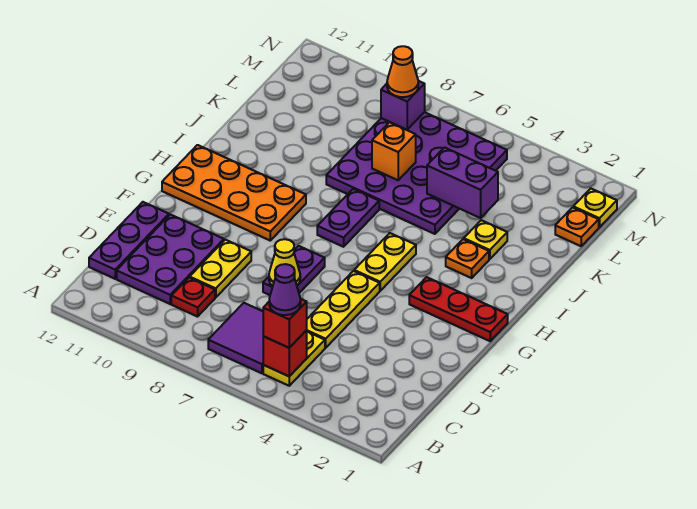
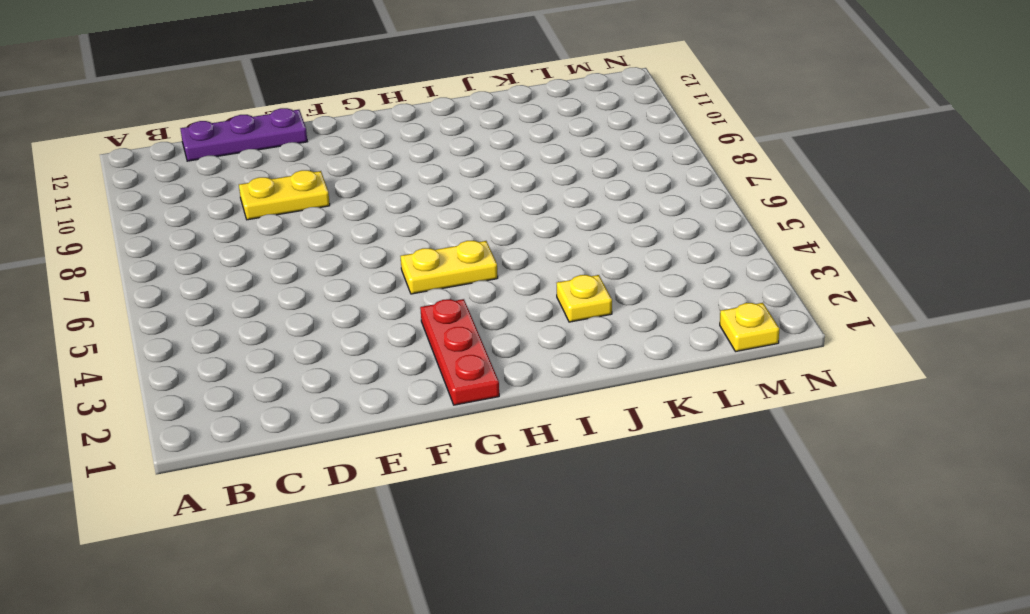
none -> yellow plate B5:C5 level 1
none -> purple tile B6:C7 level 1
none -> red plate C9 level 1

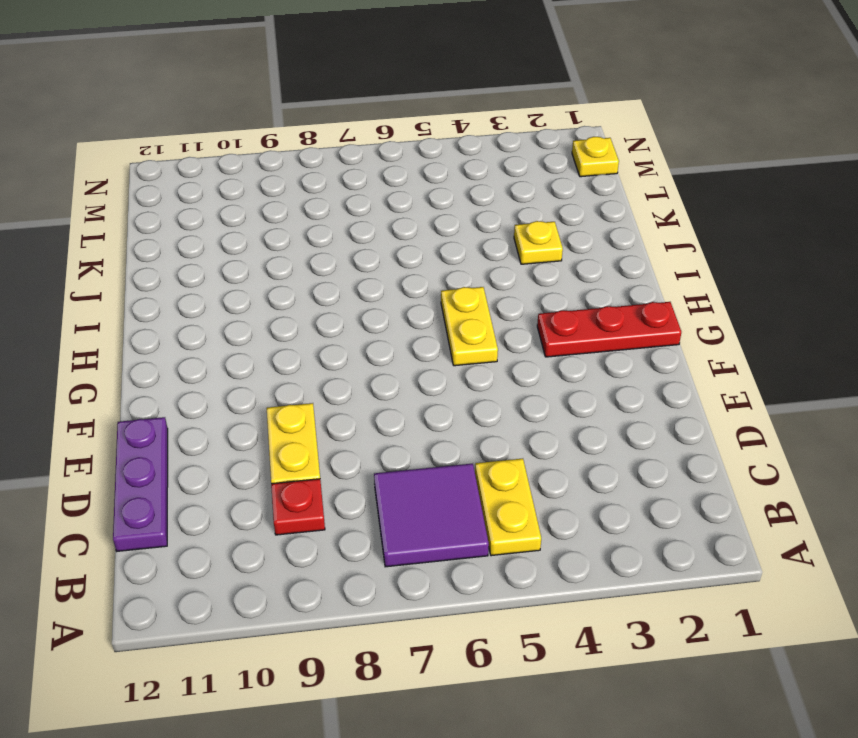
none -> purple plate C10:E11 level 1
none -> yellow plate D5:F5 level 1
none -> purple plate E7:F7 level 1

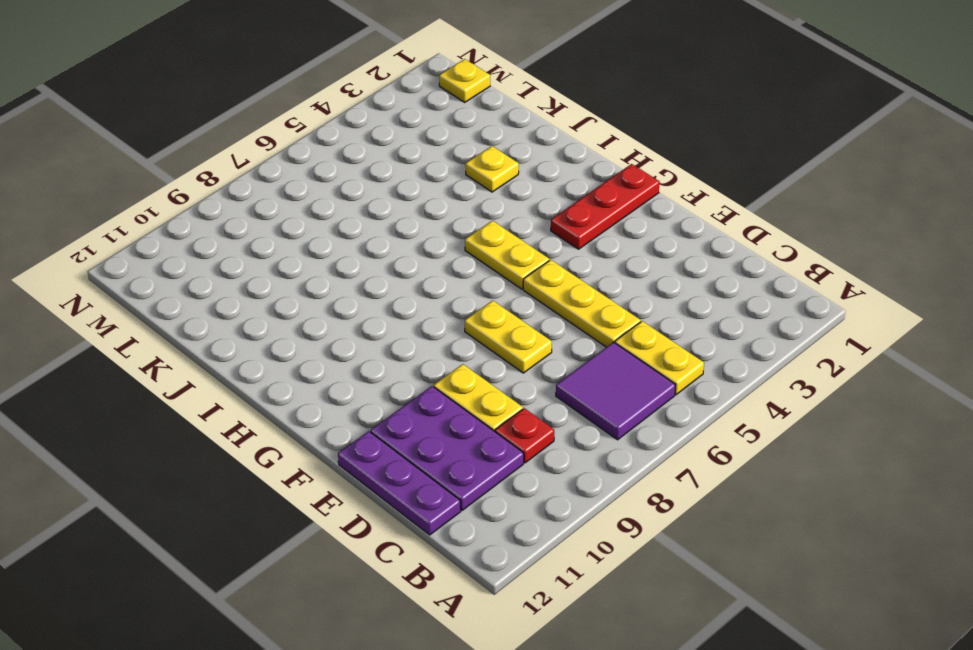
yellow plate E7:F7 level 1 -> purple plate E7:F7 level 1
none -> orange plate G9:H12 level 1
none -> purple plate H7:I7 level 1
none -> orange plate I3 level 1

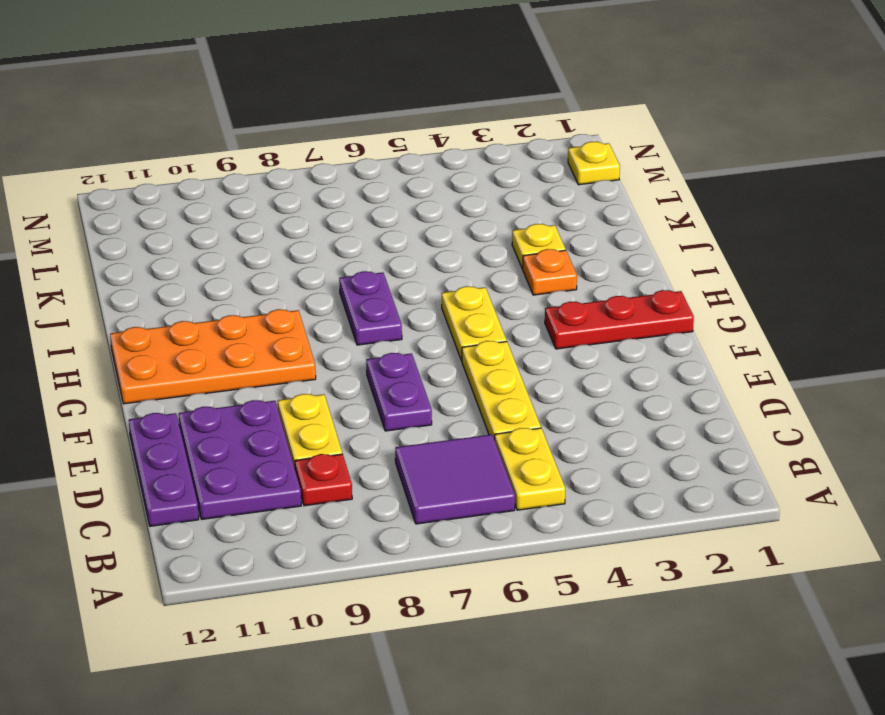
none -> purple plate J5:M8 level 1
none -> orange plate L1 level 1
none -> red brick B5 level 2

